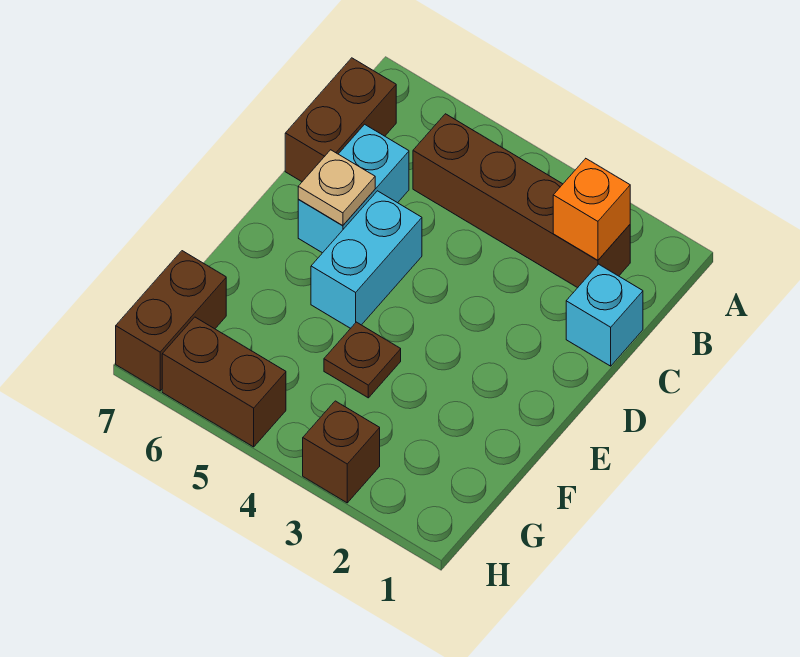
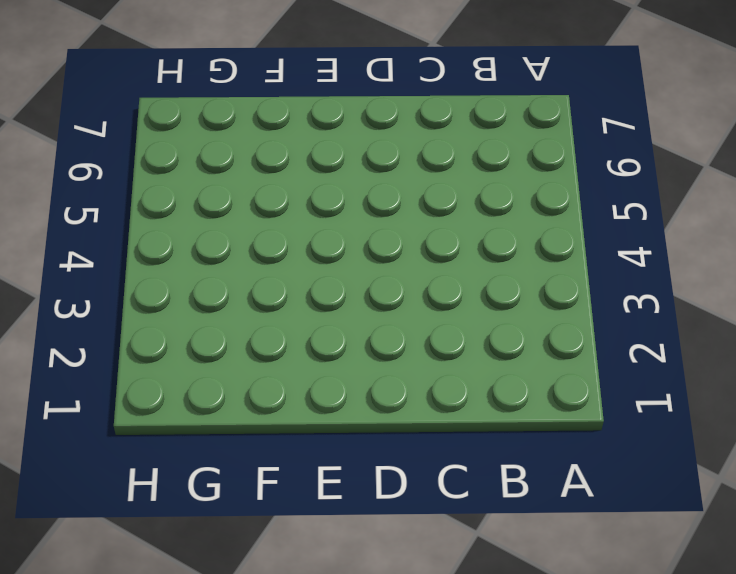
none -> brown brick B2:B5 level 1
none -> brown brick B7:C7 level 1

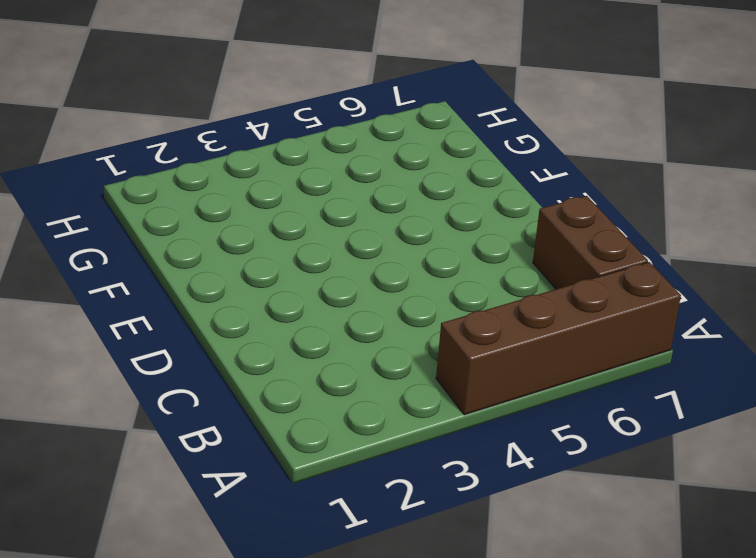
brown brick A4:A7 level 1 -> brown brick B2:B5 level 1
none -> cyan brick C1 level 1
none -> cyan brick C6:D6 level 1

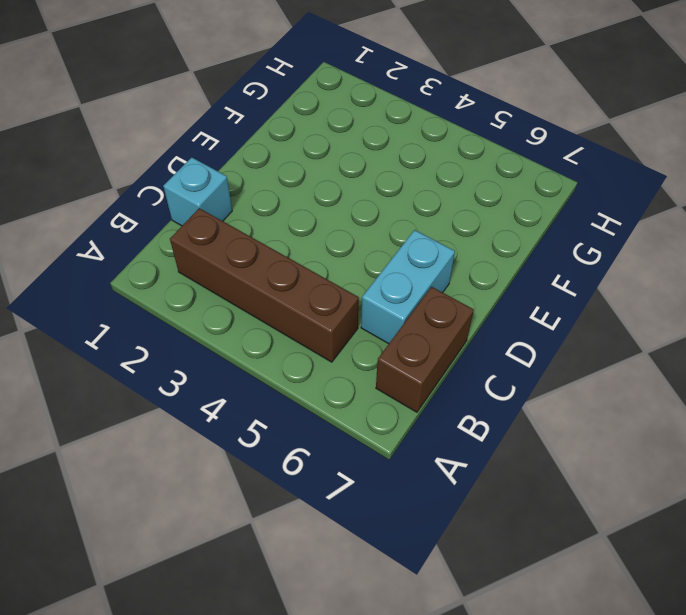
none -> cyan brick D5:E5 level 1
none -> brown plate F4 level 1

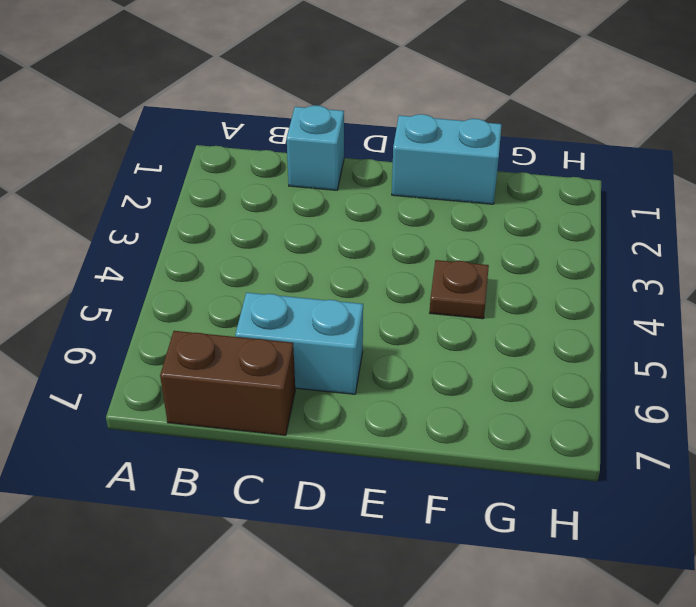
cyan brick E1:F1 level 1 -> cyan brick D5:E5 level 1
none -> brown brick B2:B5 level 1
none -> brown brick G7:H7 level 1

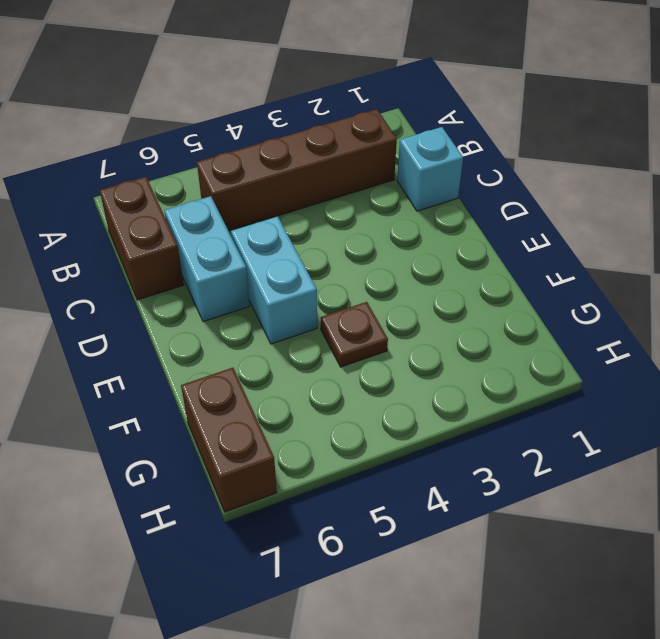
none -> brown brick H3 level 1
none -> brown brick H5:H6 level 1

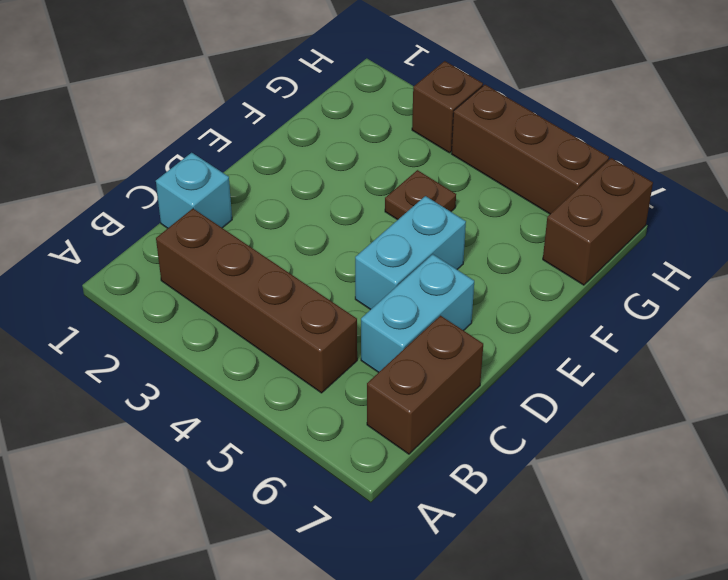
brown brick H4:H6 level 1 -> brown brick H5:H6 level 1
none -> orange brick B2 level 2
none -> tan plate D6 level 2

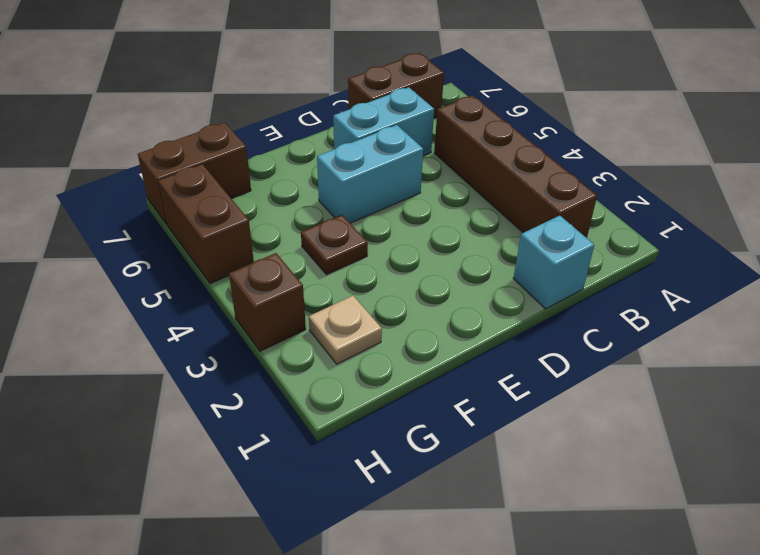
tan plate G2 level 1 -> tan plate D6 level 2
none -> orange brick B2 level 2

